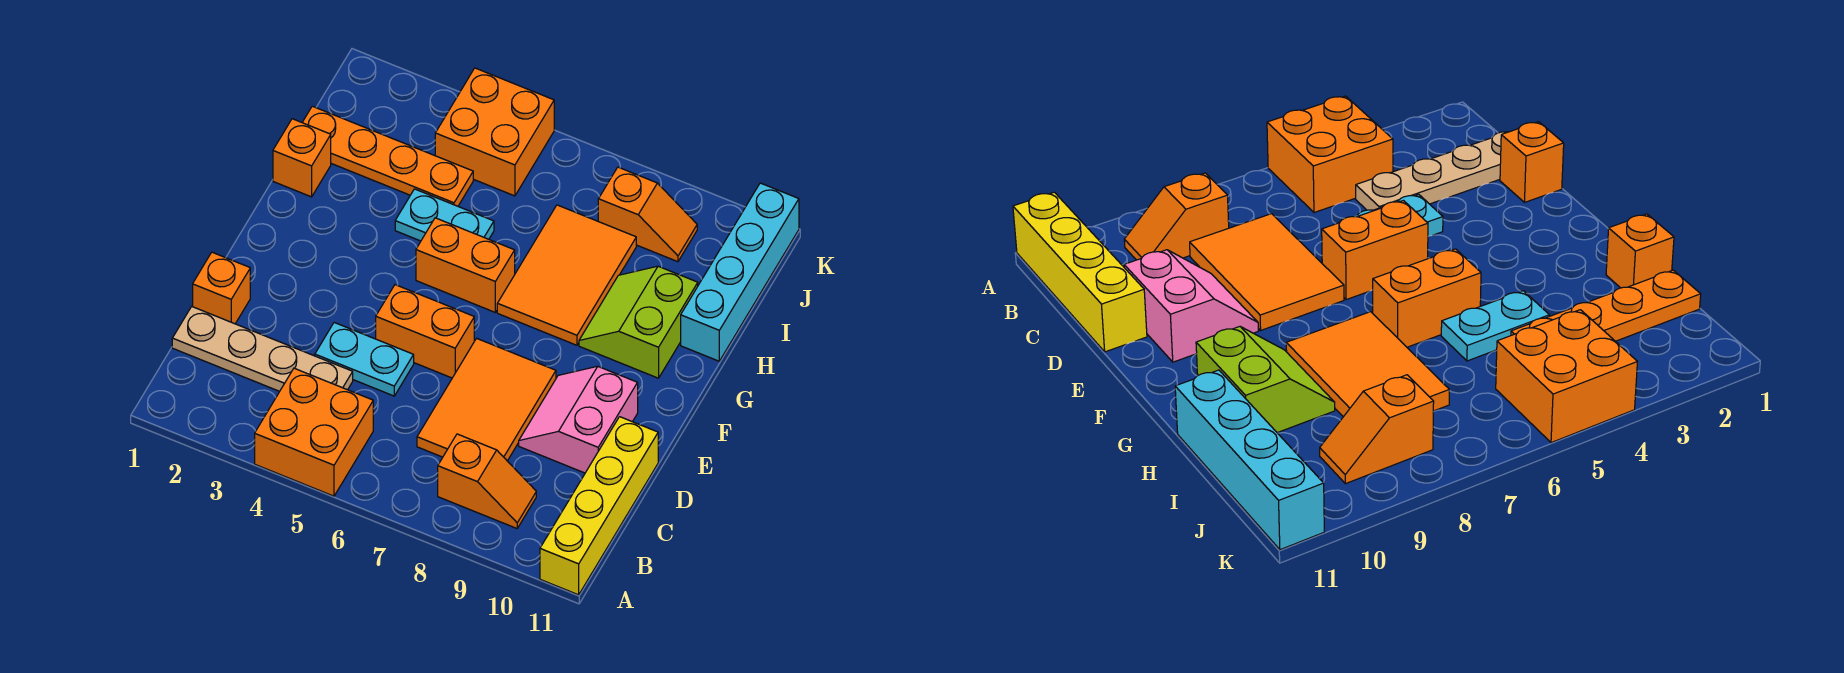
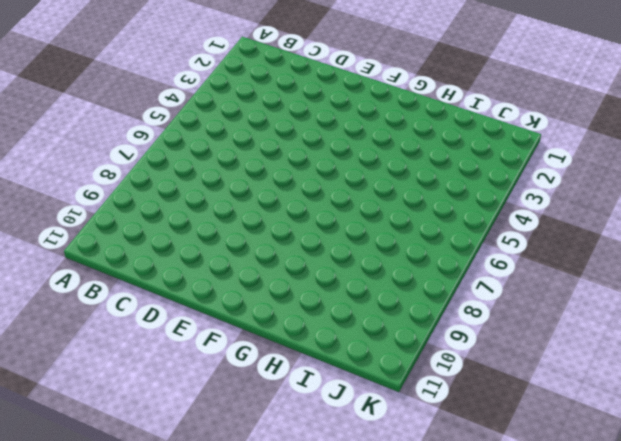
none -> orange brick A4:B5 level 1
none -> yellow brick A11:D11 level 1
none -> orange slope B8:B9 level 1 top 8

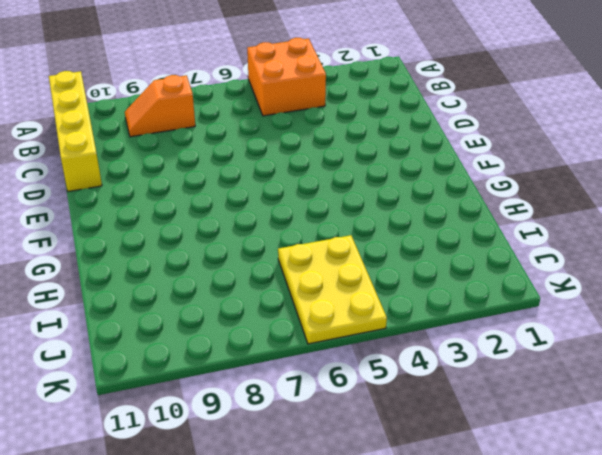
yellow plate I5:K6 level 1 -> orange brick J4:K5 level 1
none -> tan plate C1:C4 level 1
none -> orange tile C7:E8 level 1
none -> orange brick D1 level 1

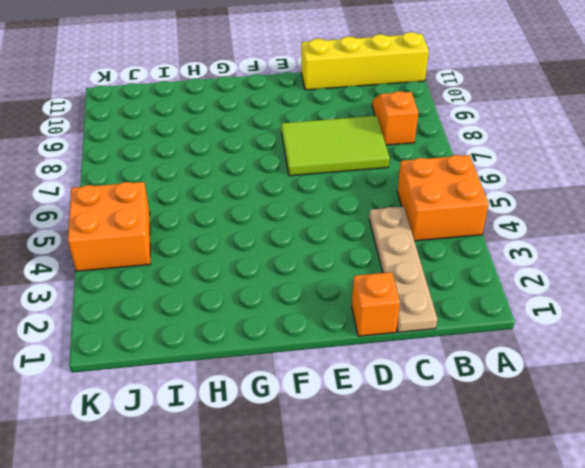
lime tile C7:E8 level 1 -> orange tile C7:E8 level 1
none -> cyan plate D4:D5 level 1
none -> pink slope D9:E10 level 1 top 10
none -> orange brick E5:E6 level 1

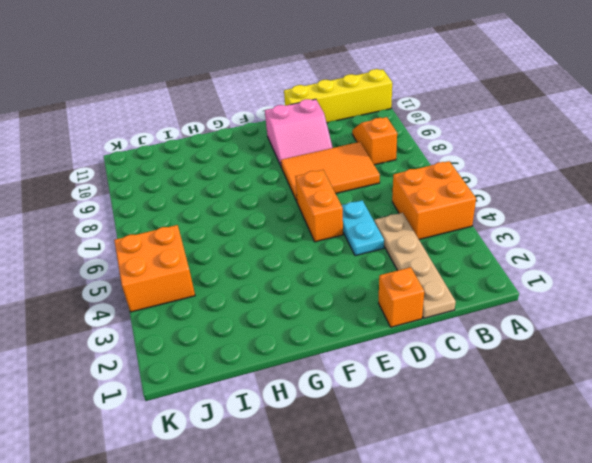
none -> orange brick G5:G6 level 1
none -> orange tile G7:I8 level 1
none -> lime slope G9:H10 level 1 top 10

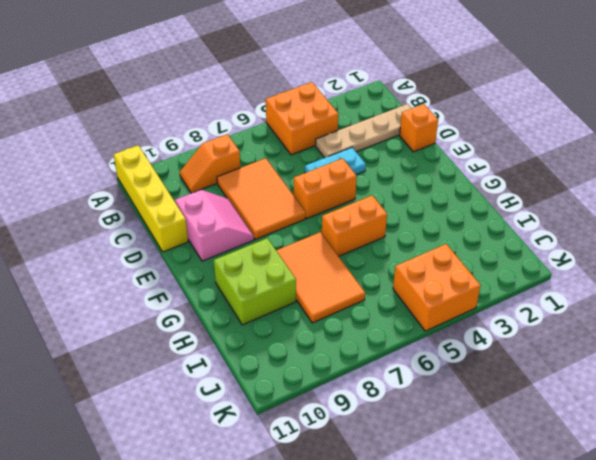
lime brick G9:H10 level 1 -> lime slope G9:H10 level 1 top 10
none -> orange brick H1 level 1
none -> cyan plate H4:H5 level 1
none -> cyan brick H11:K11 level 1

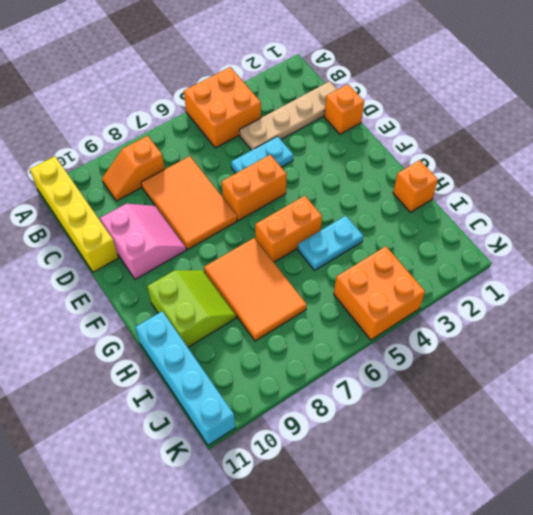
none -> orange plate I1:I4 level 1
none -> orange slope J8:J9 level 1 top 8

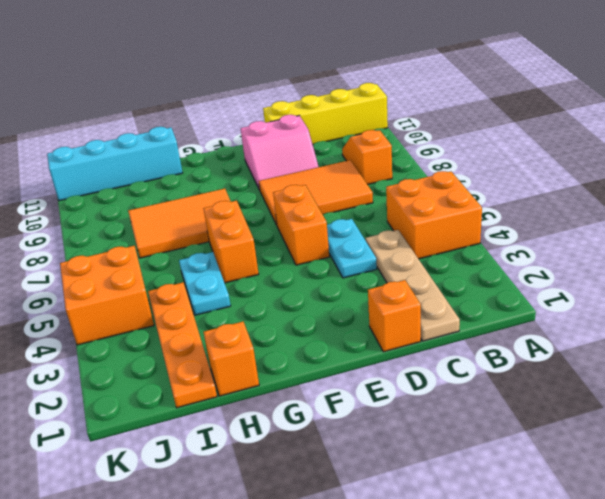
none -> lime slope G9:H10 level 1 top 10
none -> orange slope J8:J9 level 1 top 8

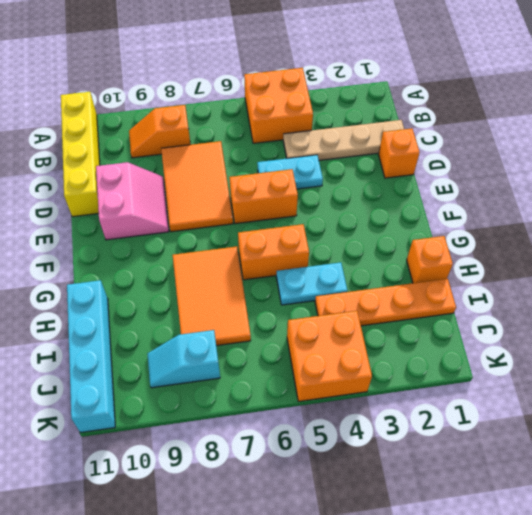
cyan slope J8:J9 level 1 top 8 -> orange slope J8:J9 level 1 top 8
none -> lime slope G9:H10 level 1 top 10

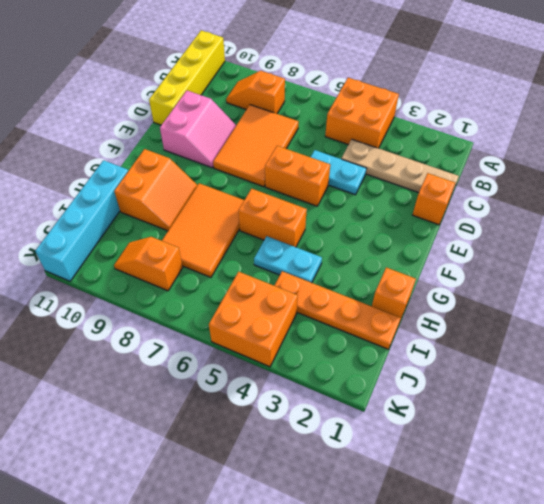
orange slope G9:H10 level 1 top 10 -> lime slope G9:H10 level 1 top 10

